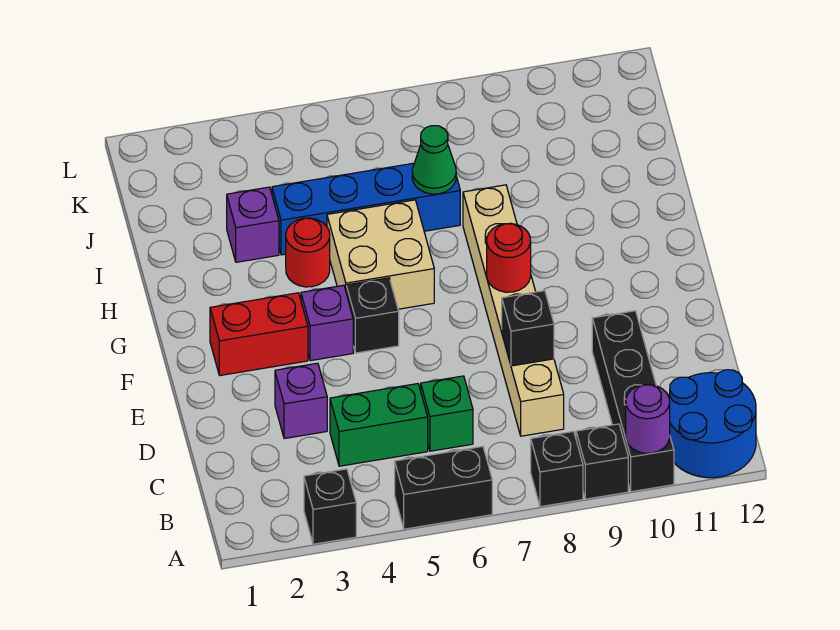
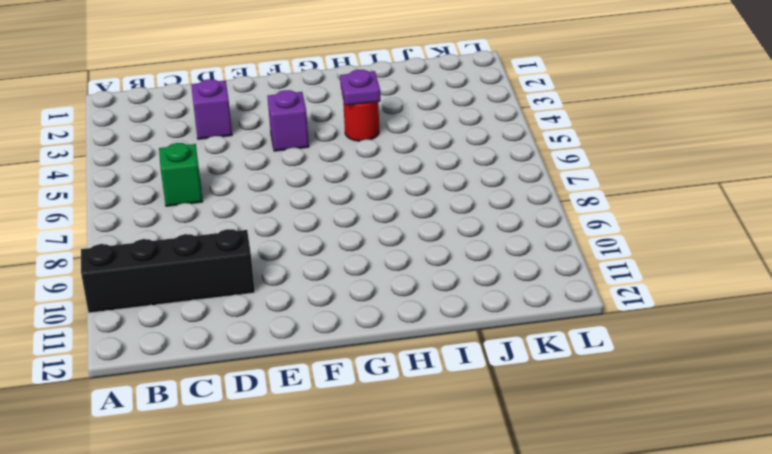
purple plate H4 level 2 -> none
none -> black brick A3 level 1
none -> black brick A5:A6 level 1
none -> black brick A8 level 1

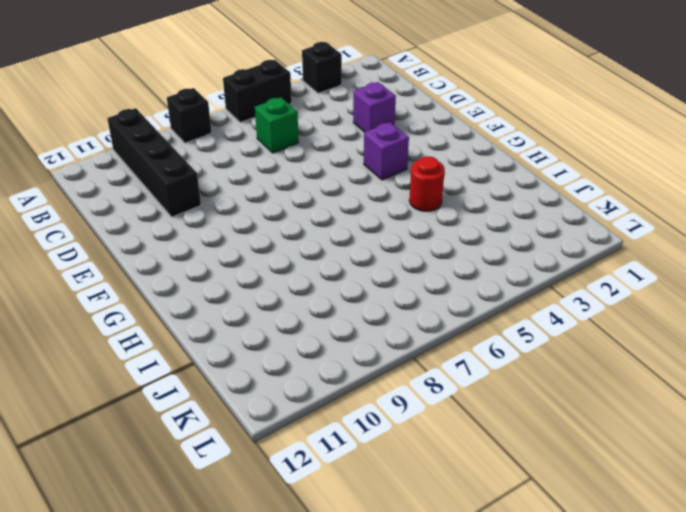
none -> black brick A9 level 1
none -> blue round brick A11:B12 level 1
none -> green brick C4:C5 level 1

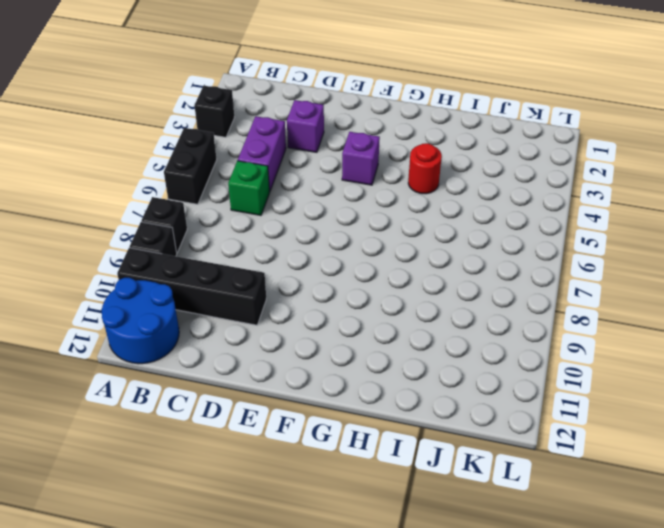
purple brick C4:C5 level 1 -> green brick C4:C5 level 1
none -> tan brick C8:H8 level 1
none -> red brick F2:F3 level 1
none -> black brick F5 level 1

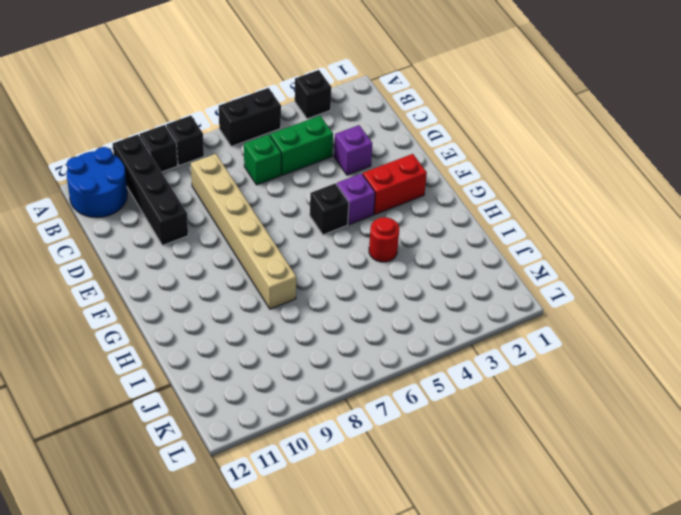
none -> tan brick G5:H6 level 1
none -> purple brick I3 level 1
none -> blue brick I4:I7 level 1

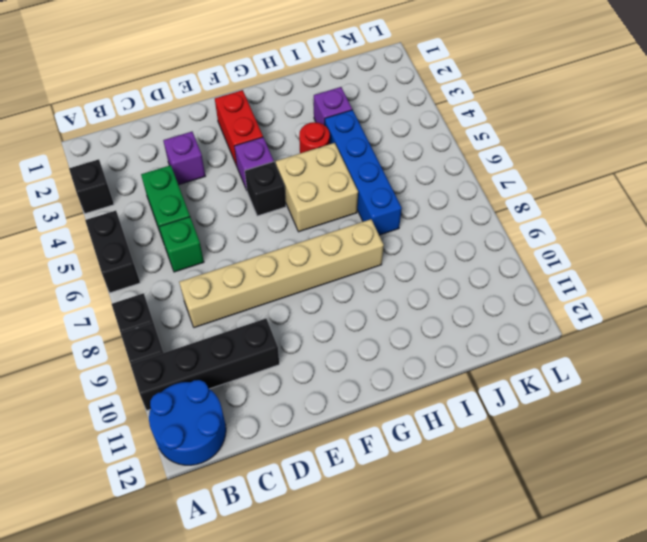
none -> purple round brick A10 level 2
none -> black brick D8 level 2
none -> red round brick F8 level 2

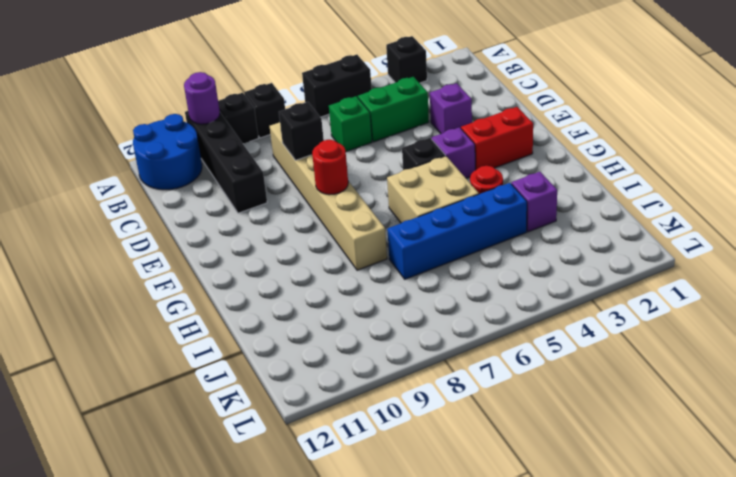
none -> green cone I7 level 2

